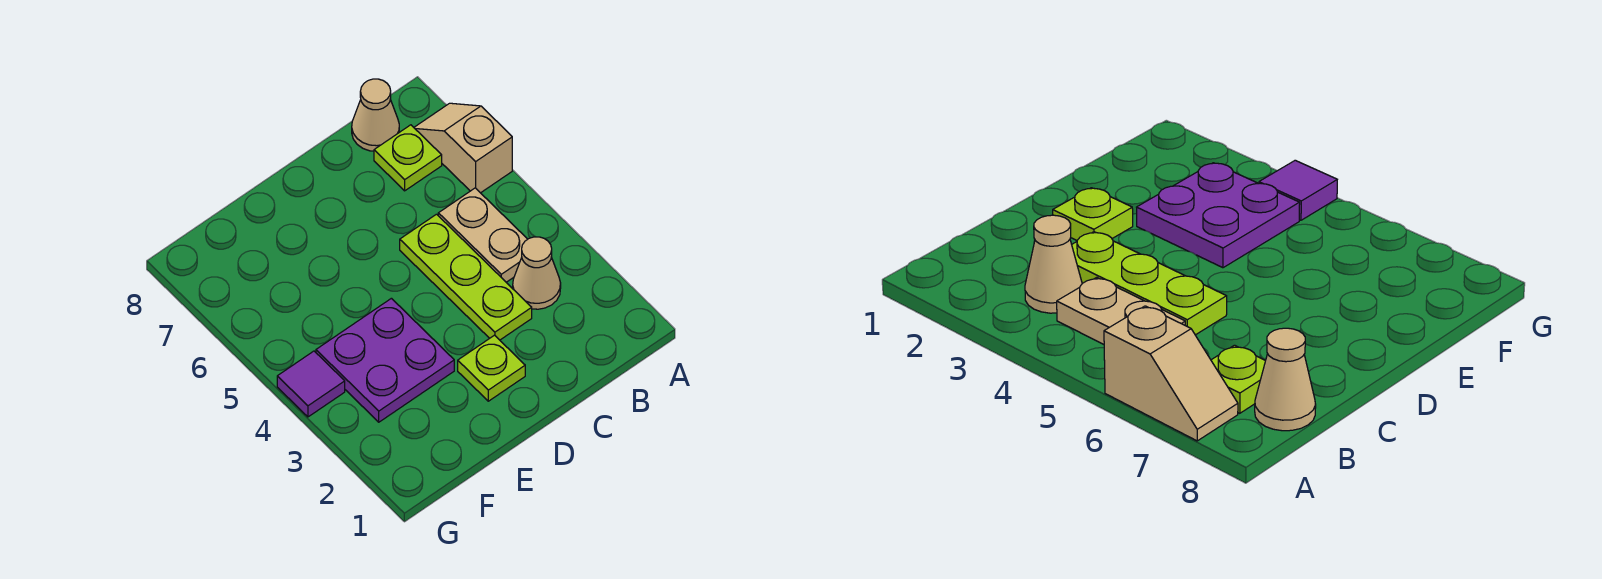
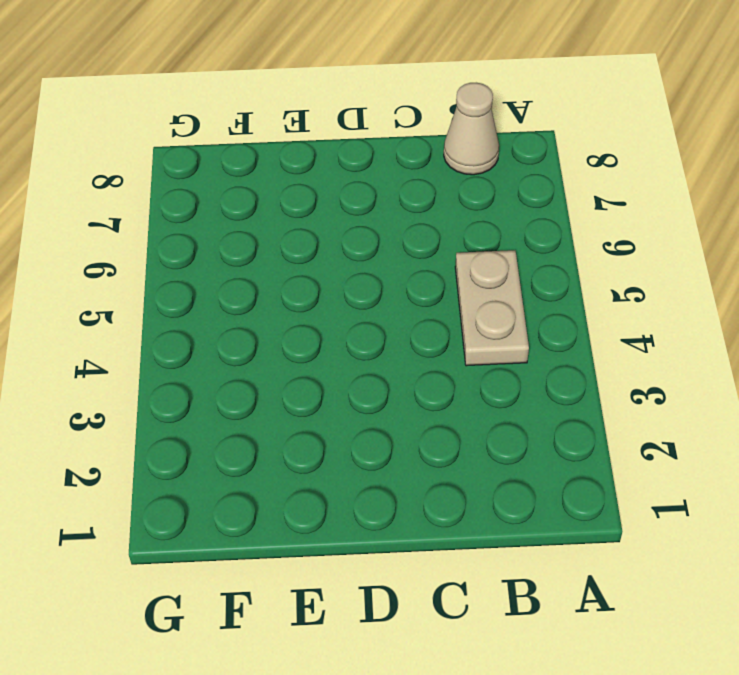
none -> tan slope A6:A7 level 1 top 6
none -> tan cone B3 level 1

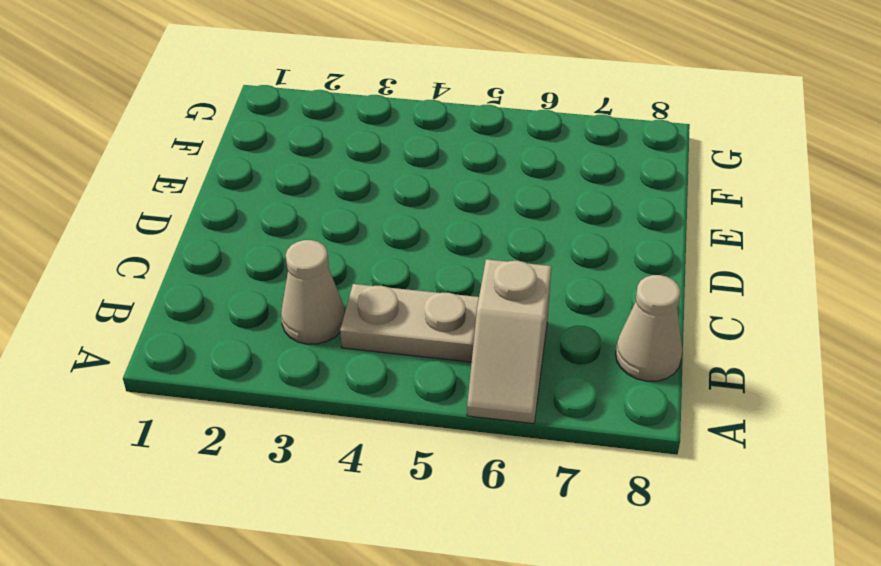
tan slope A6:B6 level 1 top B -> tan slope A6:A7 level 1 top 6
none -> lime plate B7 level 1
none -> lime plate C3:C5 level 1

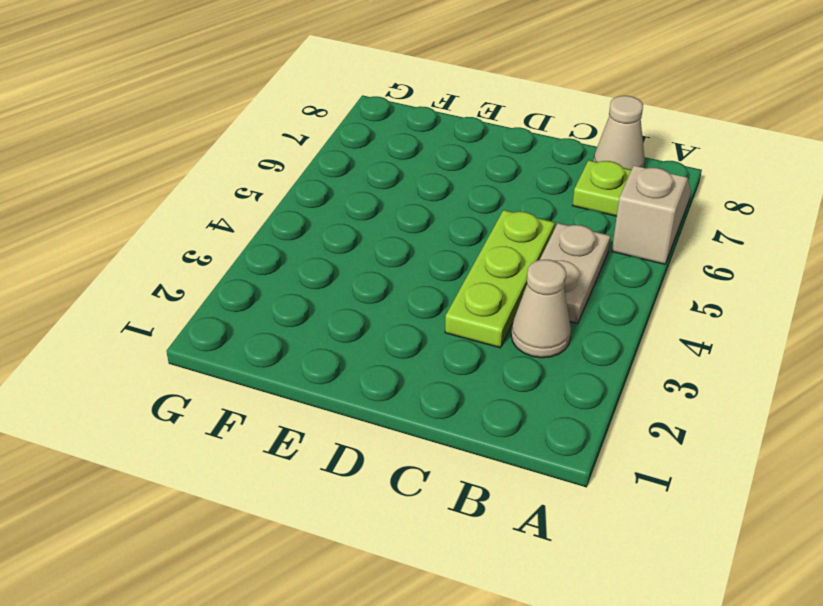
none -> lime plate D2 level 1
none -> purple plate E3:F4 level 1

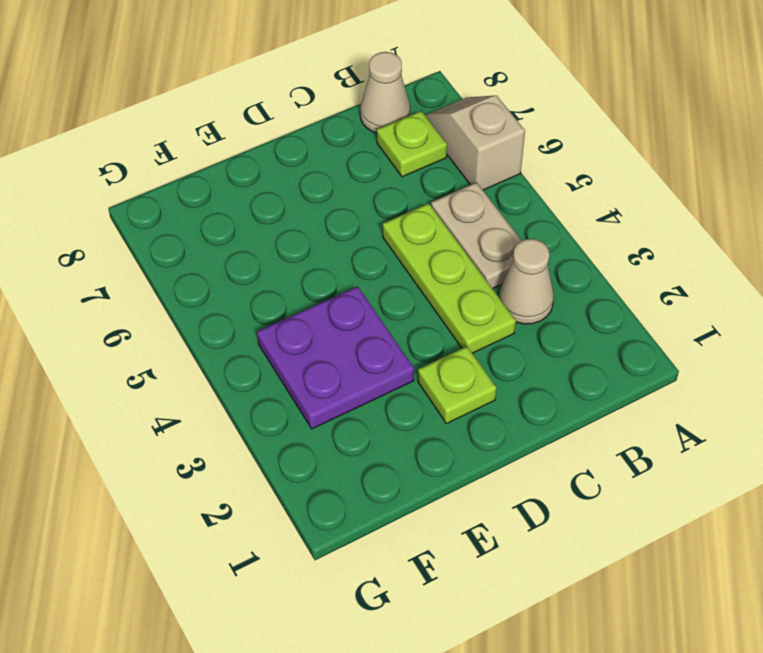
none -> purple tile G4 level 1

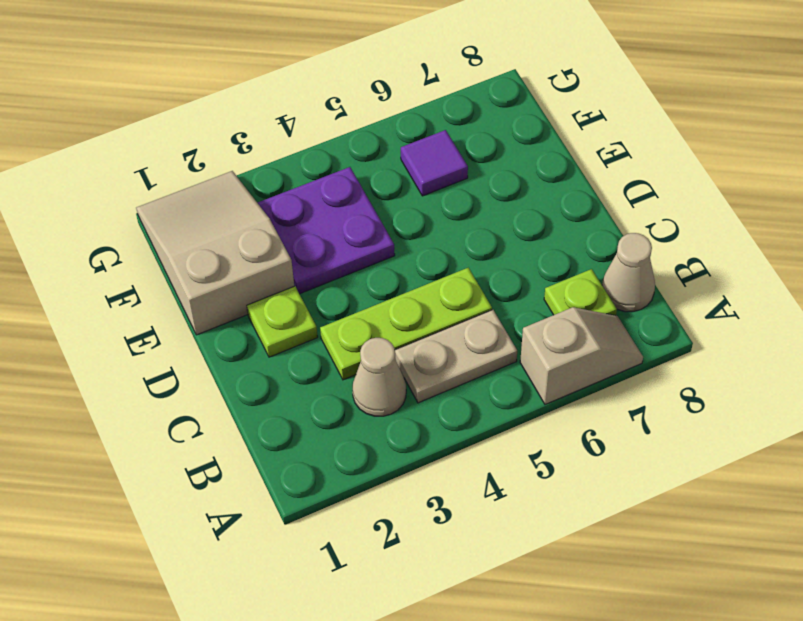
tan slope E1:G2 level 1 top E -> none
purple tile F6 level 1 -> purple tile G4 level 1

